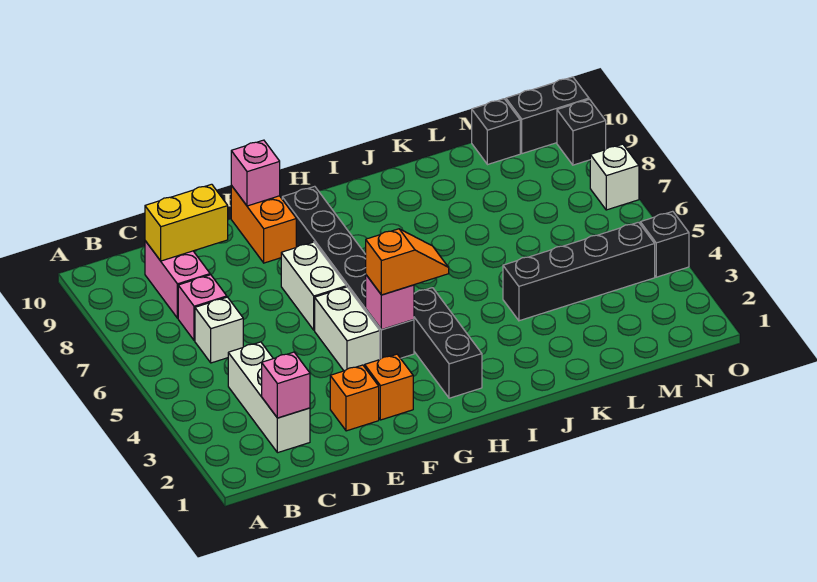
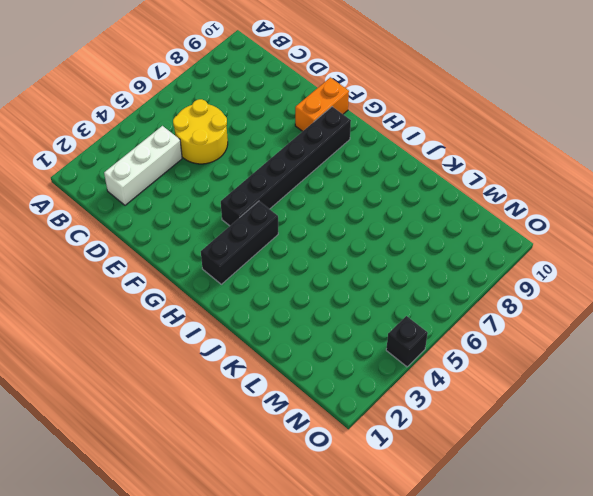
yellow round brick C5:D6 level 1 -> white brick C6 level 1
none -> pink brick C7 level 1
none -> pink brick C8:C9 level 1
none -> orange brick E2 level 1

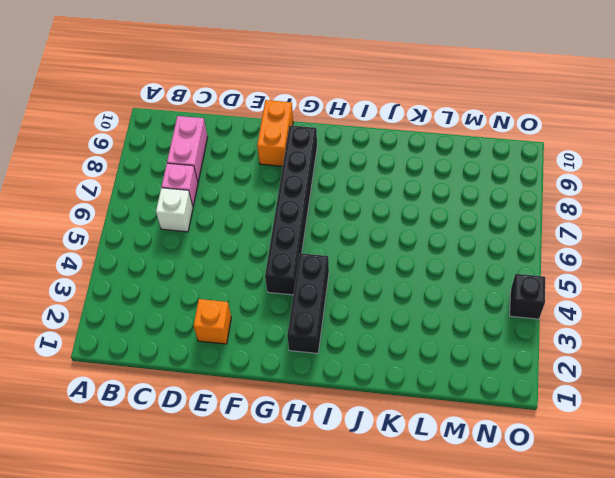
none -> white brick C2:C4 level 1
none -> orange brick F2 level 1
none -> white brick F4:F5 level 1

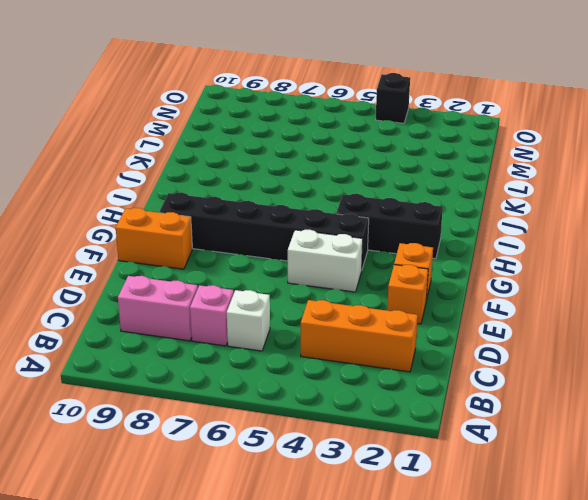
orange brick C2:C4 level 1 -> white brick C2:C4 level 1
none -> white brick F6:F7 level 1
none -> black brick K4:N4 level 1
none -> black brick M10 level 1

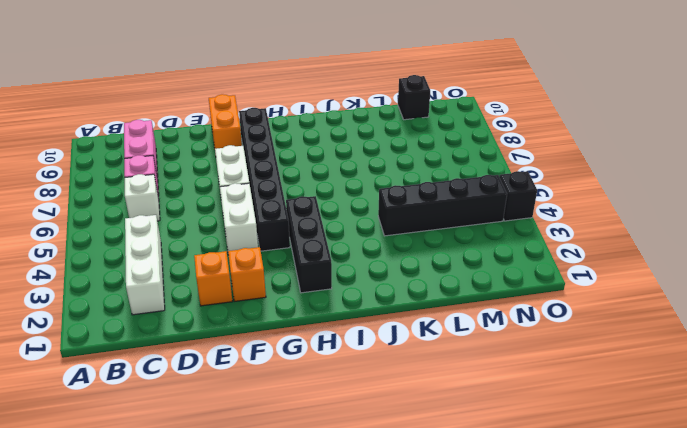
none -> black brick N10:O10 level 1
none -> white brick O7 level 1
none -> black brick O9 level 1

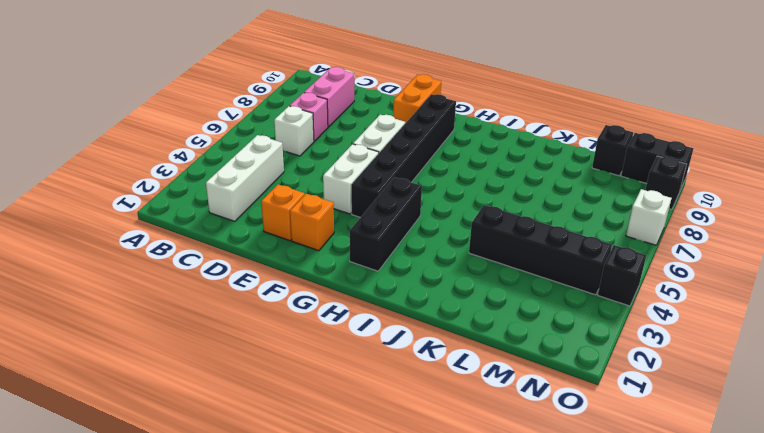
none -> pink brick C2 level 2
none -> yellow brick C9:D9 level 2
none -> pink brick F10 level 2

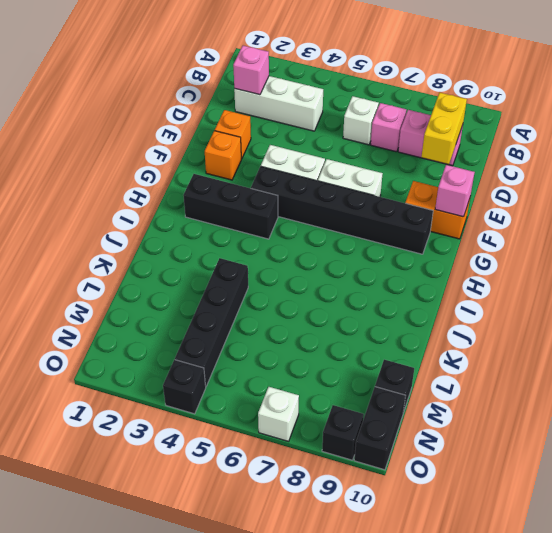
none -> pink brick G4 level 2
none -> orange slope G4:H4 level 3 top G

